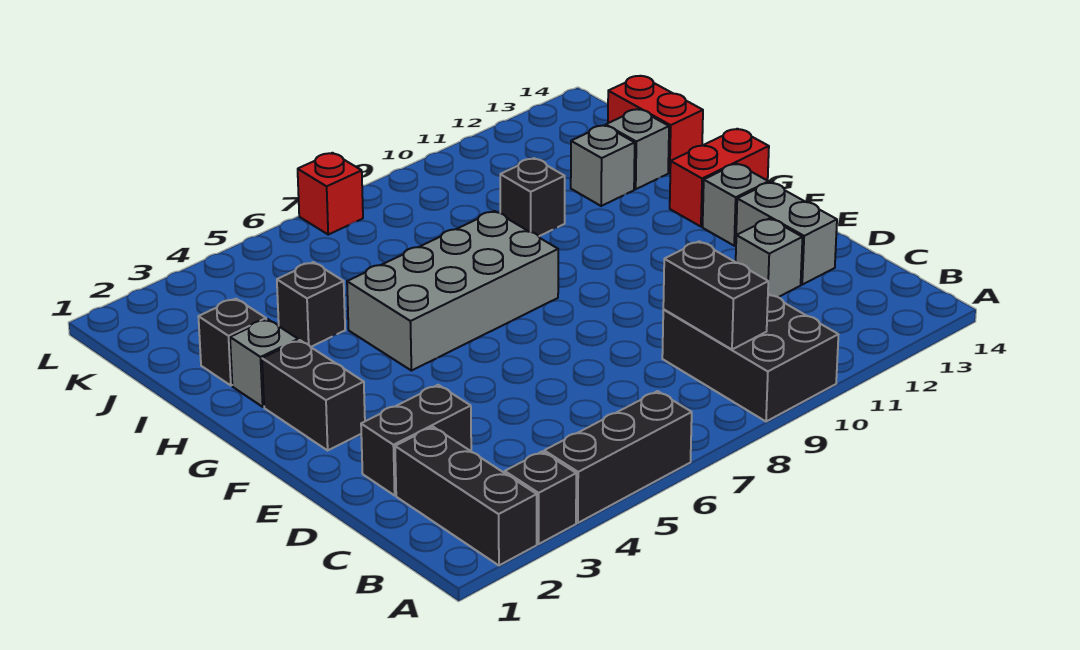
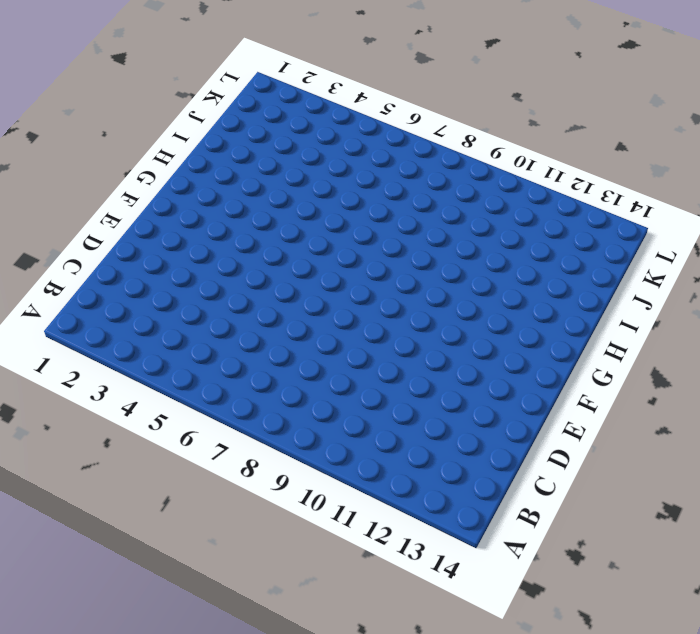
none -> black brick A2:C2 level 1
none -> black brick A3 level 1
none -> black brick A4:A6 level 1

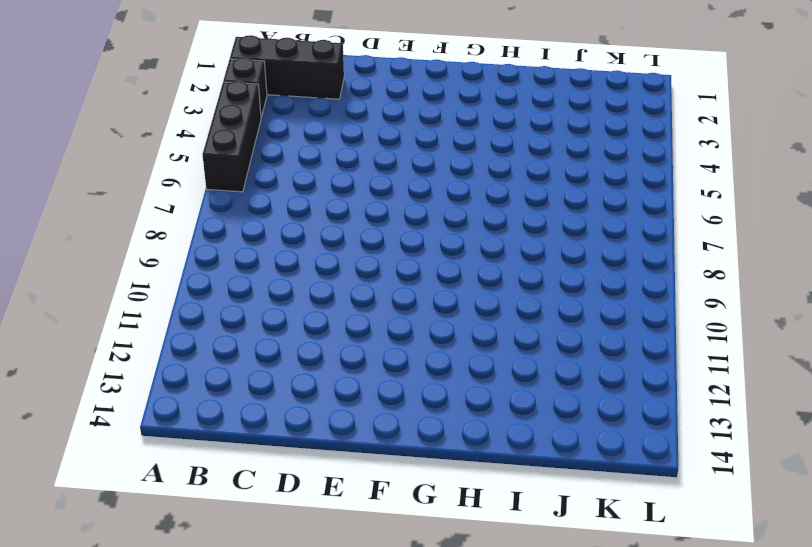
none -> black brick A9:C10 level 1
none -> black brick D2:D3 level 1
none -> grey brick D12 level 1

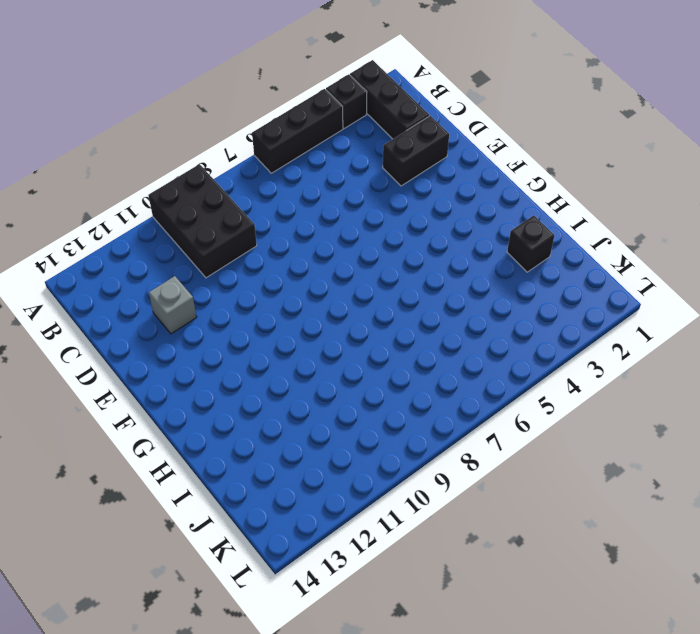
none -> grey brick D13:E13 level 1
none -> black brick F2:G2 level 1
none -> grey brick F13 level 1

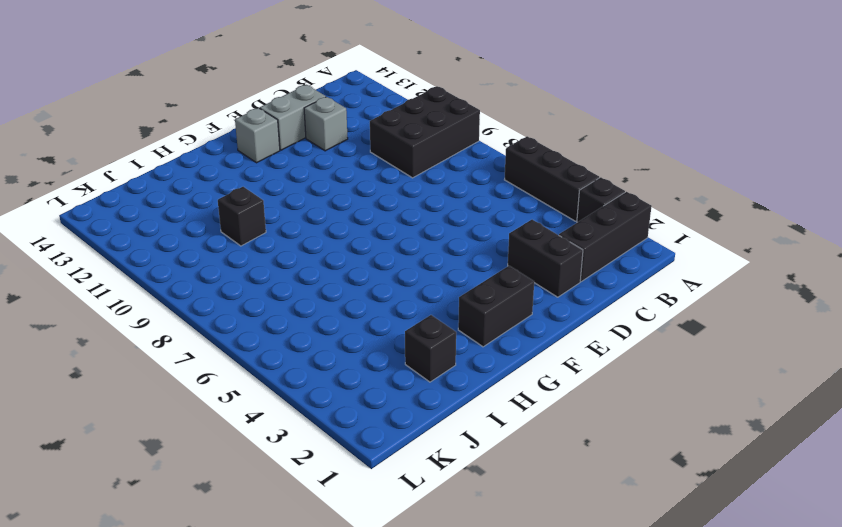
none -> grey brick G5:H8 level 1
none -> red brick G13:G14 level 1
none -> grey brick H2 level 1

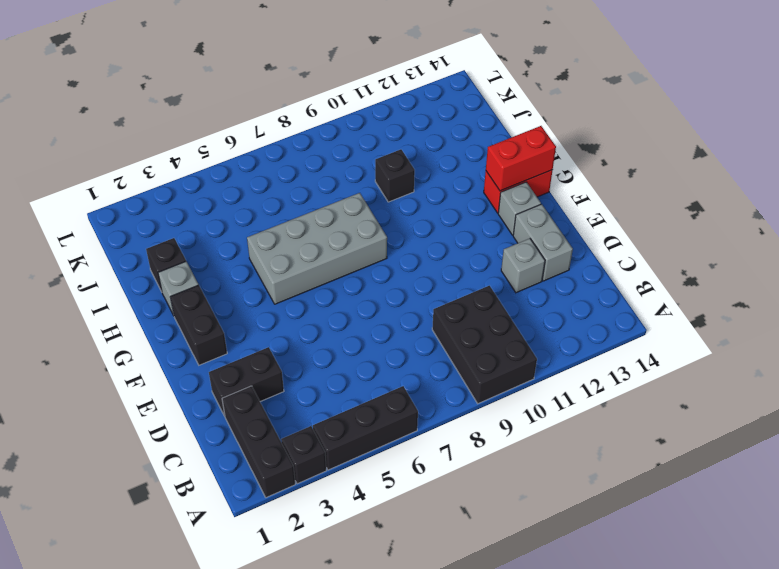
red brick G13:G14 level 2 -> red brick I14:J14 level 1
none -> black brick I4 level 1
none -> grey brick I12 level 1
none -> grey brick I13 level 1

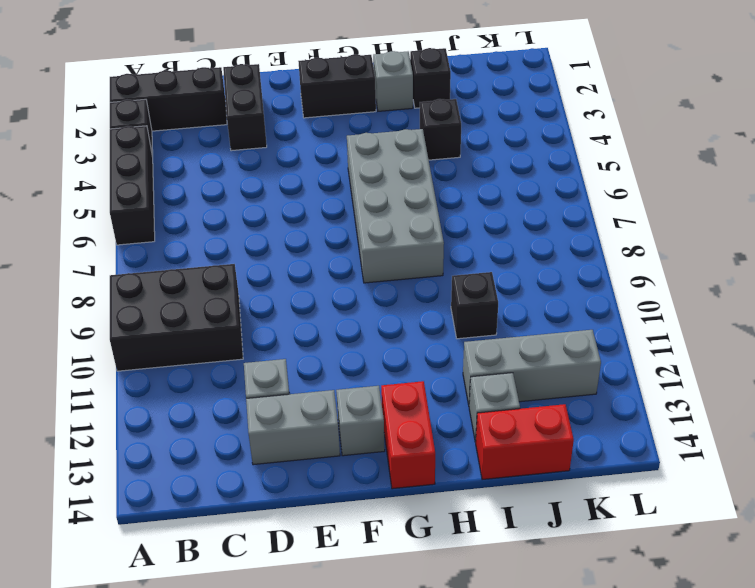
grey brick I12:K12 level 1 -> grey brick I12 level 1
none -> red brick L7 level 1
none -> black brick B9:C9 level 2

